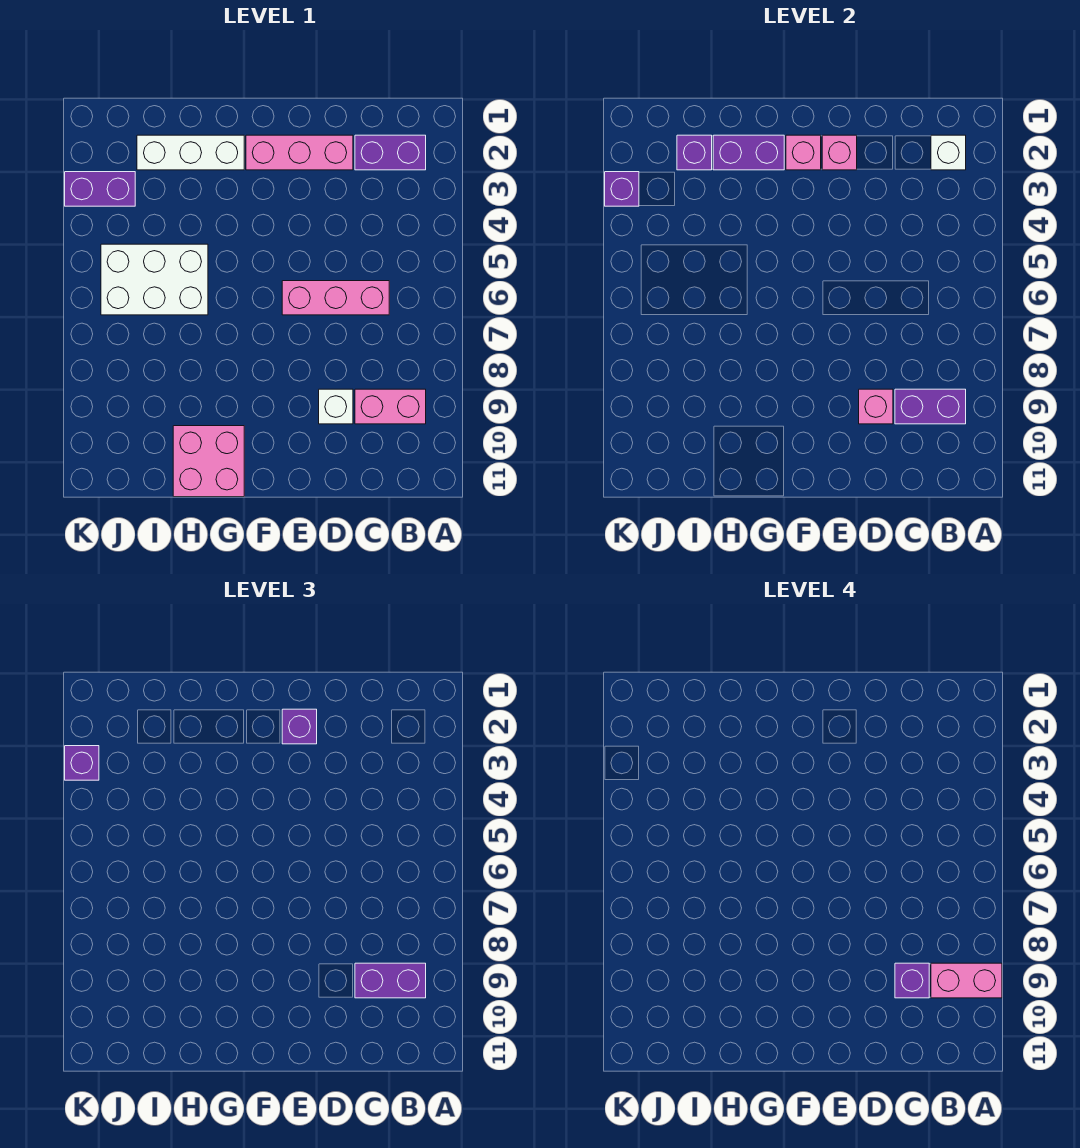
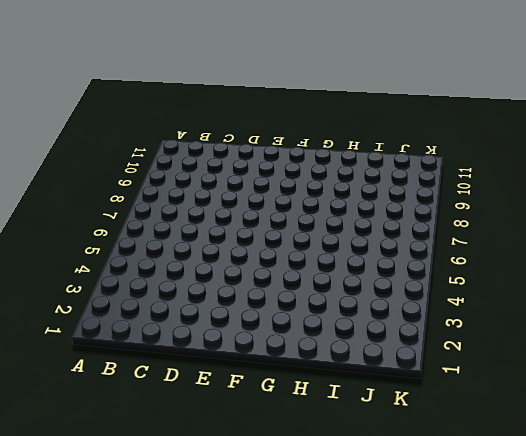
none -> purple brick B2:C2 level 1
none -> pink brick B9:C9 level 1
none -> pink brick C6:E6 level 1

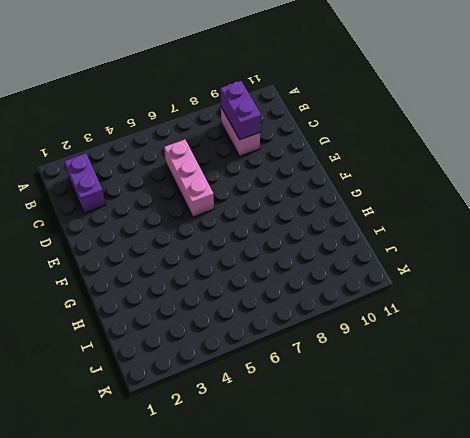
none -> pink brick D2:F2 level 1
none -> white brick D9 level 1
none -> white brick G2:I2 level 1

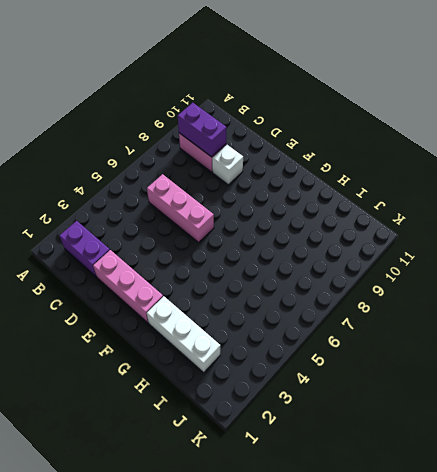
none -> pink brick G10:H11 level 1
none -> white brick H5:J6 level 1
none -> purple brick J3:K3 level 1

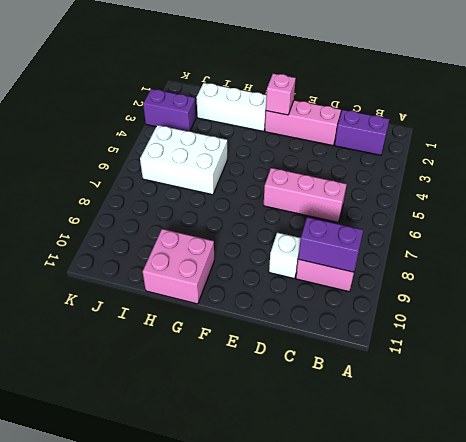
none -> white brick B2 level 2
none -> pink brick D9 level 2
none -> pink brick E2 level 2

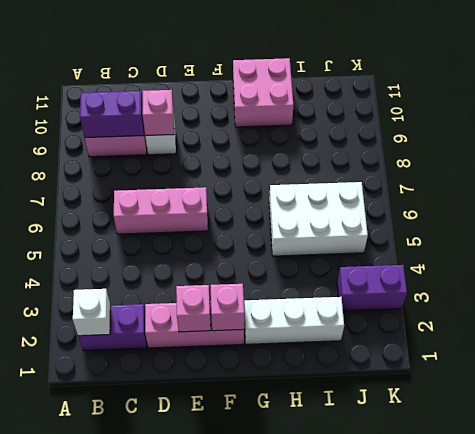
none -> purple brick G2:H2 level 2
none -> purple brick I2 level 2
none -> purple brick K3 level 2

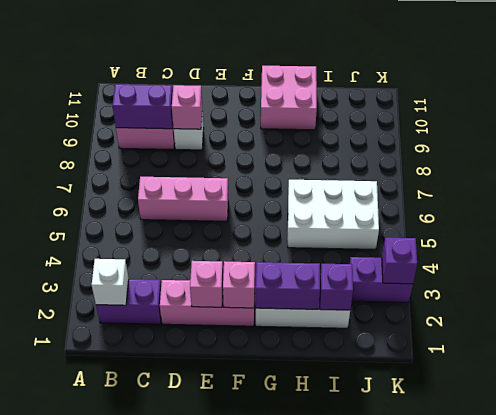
none -> purple brick B9:C9 level 3
none -> purple brick E2 level 3
none -> purple brick K3 level 3

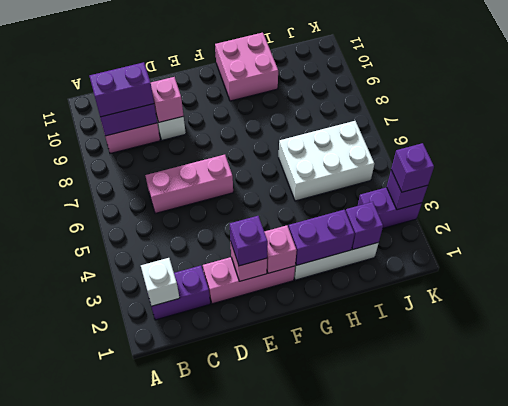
none -> pink brick A9:B9 level 4
none -> purple brick C9 level 4

